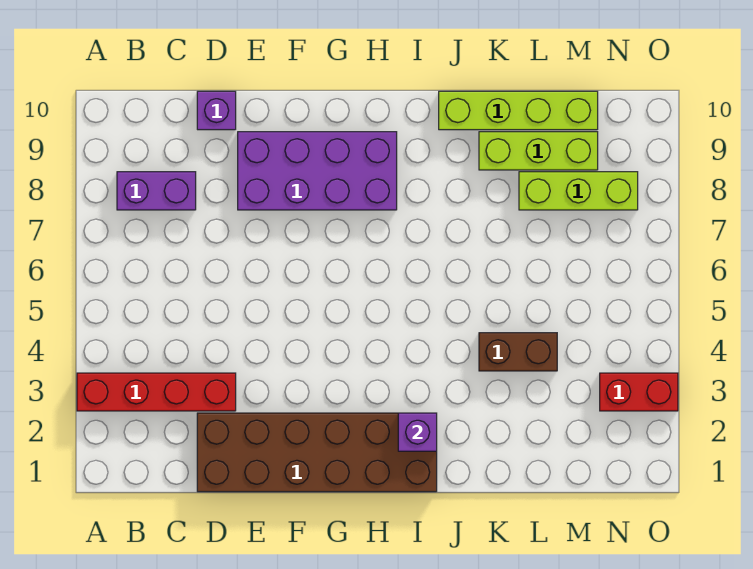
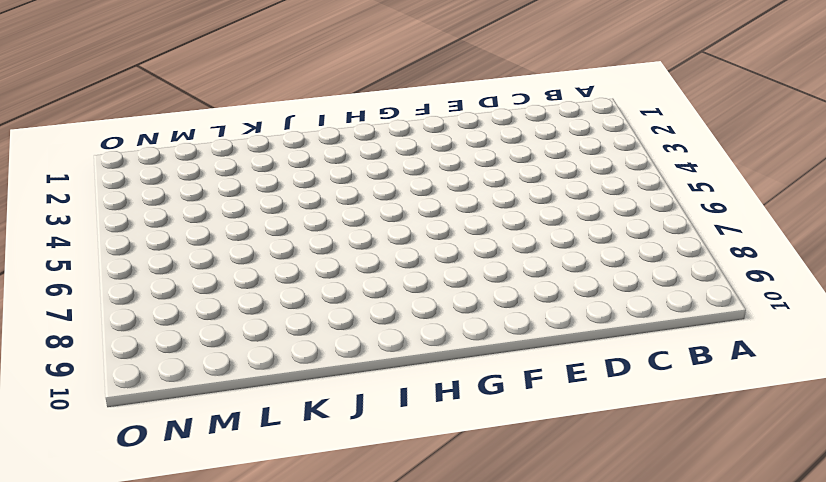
none -> red brick A3:D3 level 1
none -> purple brick B8:C8 level 1

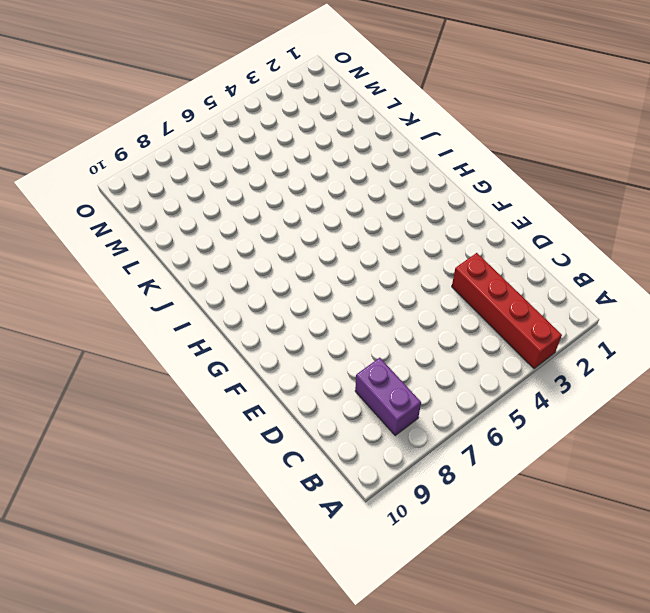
none -> brown brick D1:I2 level 1
none -> purple brick D10 level 1

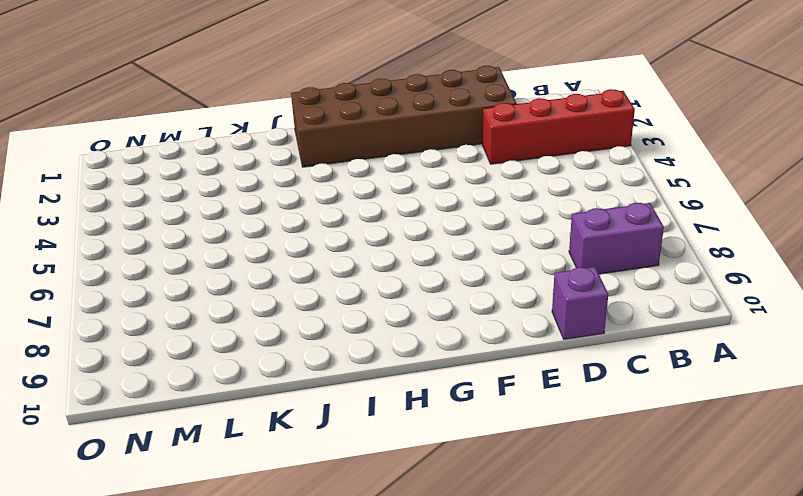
none -> purple brick E8:H9 level 1
none -> lime brick J10:M10 level 1

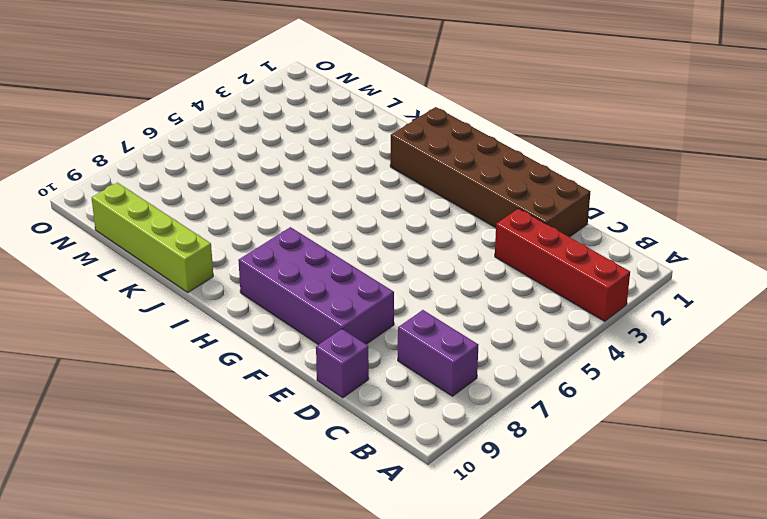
none -> brown brick K4:L4 level 1
none -> lime brick K9:M9 level 1

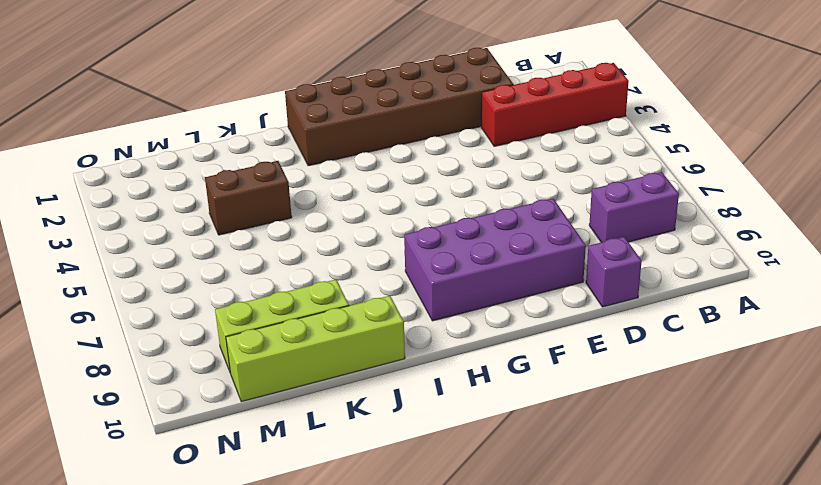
none -> lime brick L8:N8 level 1
none -> red brick N3:O3 level 1

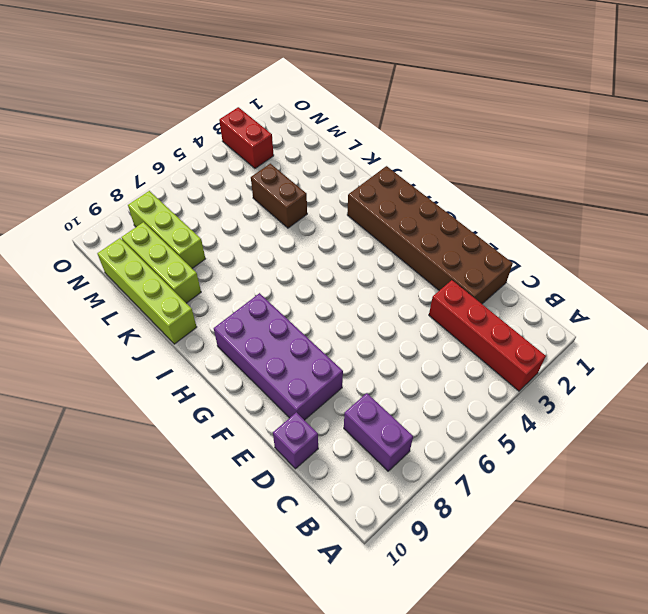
none -> purple brick I2 level 2

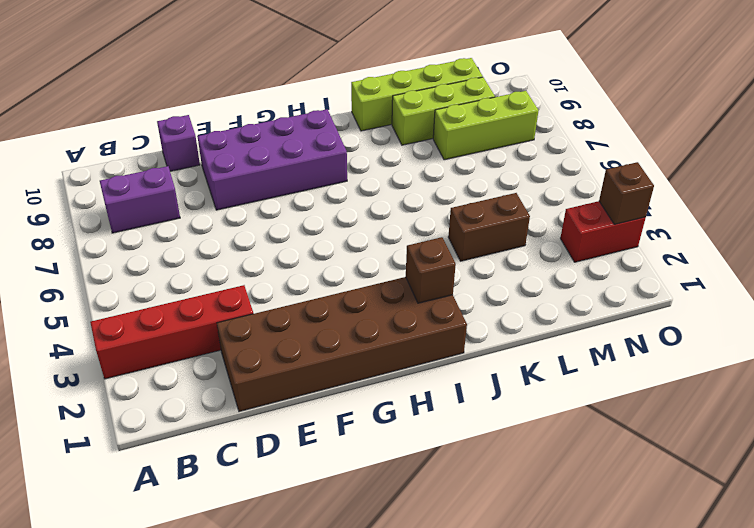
brown brick I2 level 2 -> purple brick I2 level 2
brown brick O3 level 2 -> none

